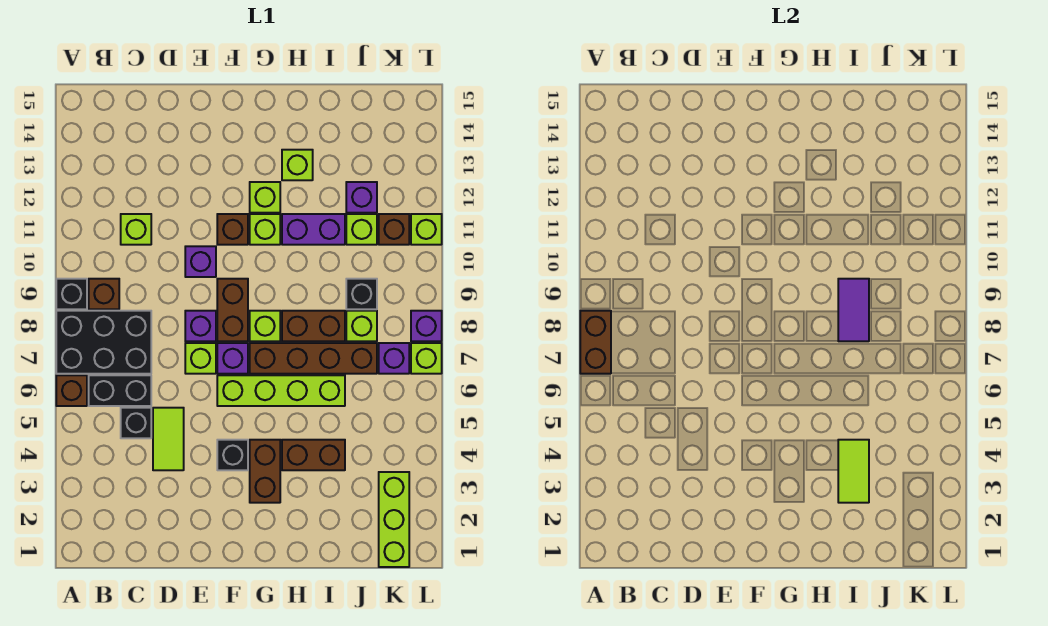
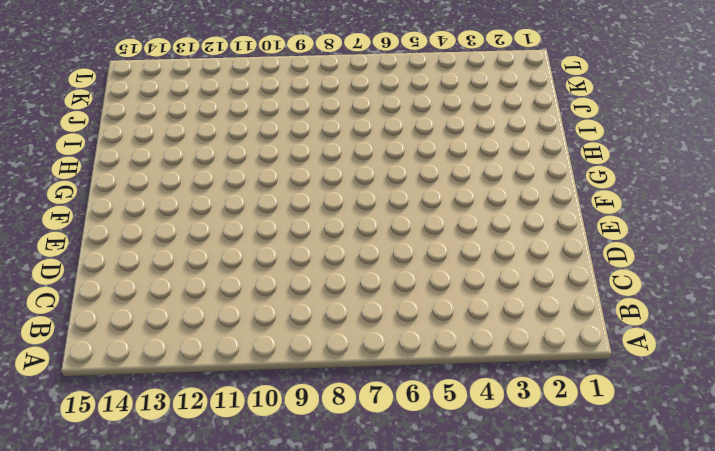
none -> brown brick A6 level 1
none -> black brick A7:C8 level 1
none -> black brick A9 level 1
none -> black brick B6:C6 level 1

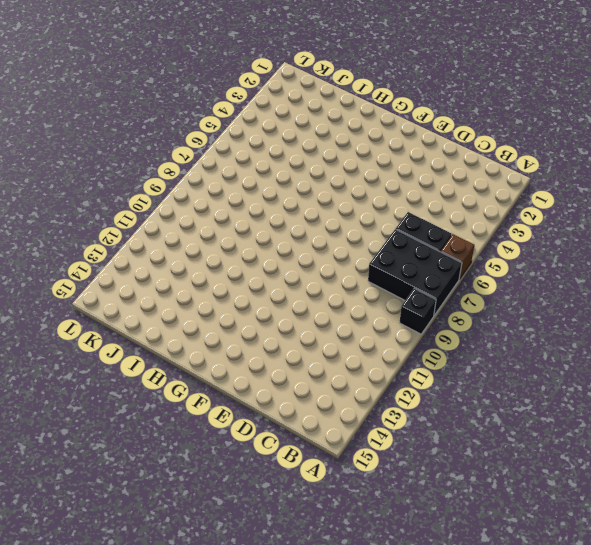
none -> brown brick B9 level 1
none -> black brick C5 level 1
none -> lime brick C11 level 1
none -> lime tile D4:D5 level 1

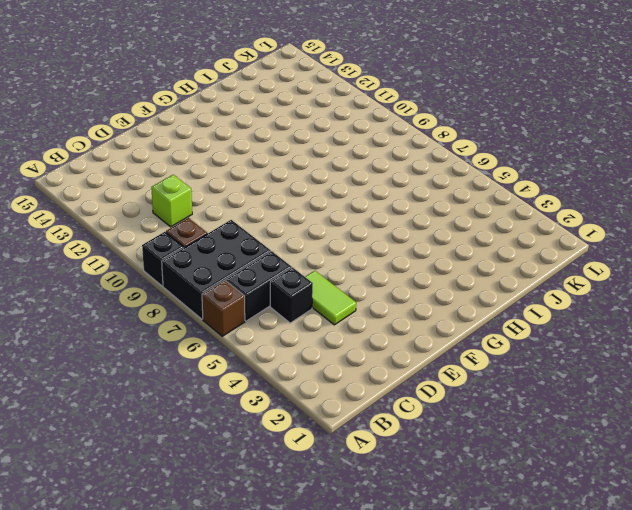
none -> lime brick E7 level 1
none -> purple brick E8 level 1
none -> purple brick E10 level 1
none -> black brick F4 level 1

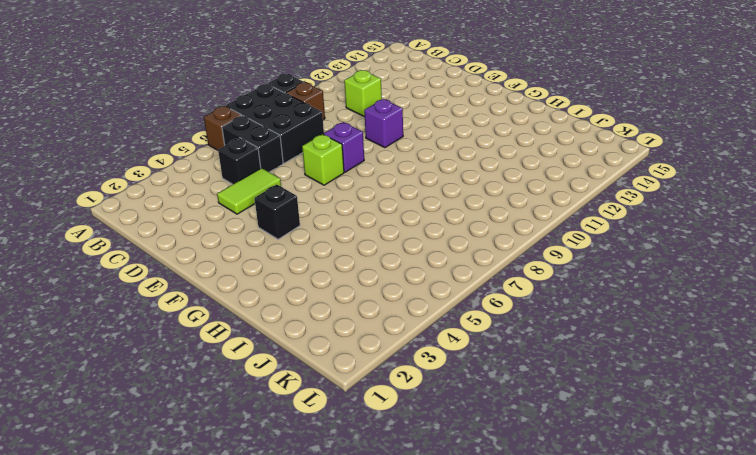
none -> lime brick F6:I6 level 1
none -> purple brick F7 level 1
none -> brown brick F8:F9 level 1
none -> brown brick F11 level 1

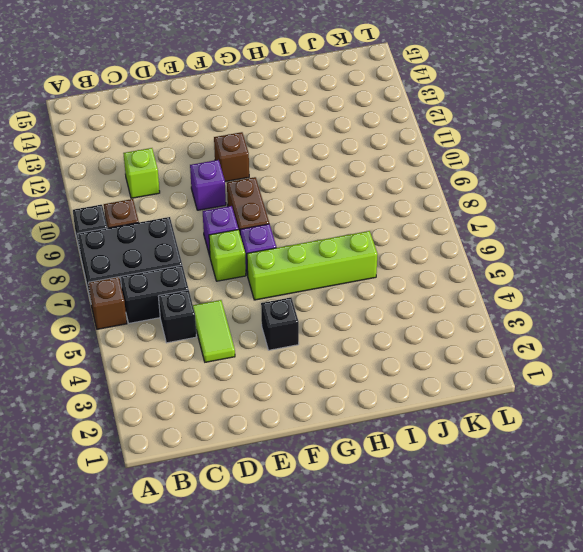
none -> brown brick G3:G4 level 1
none -> brown brick G7:J7 level 1
none -> lime brick G8 level 1
none -> lime brick G11 level 1

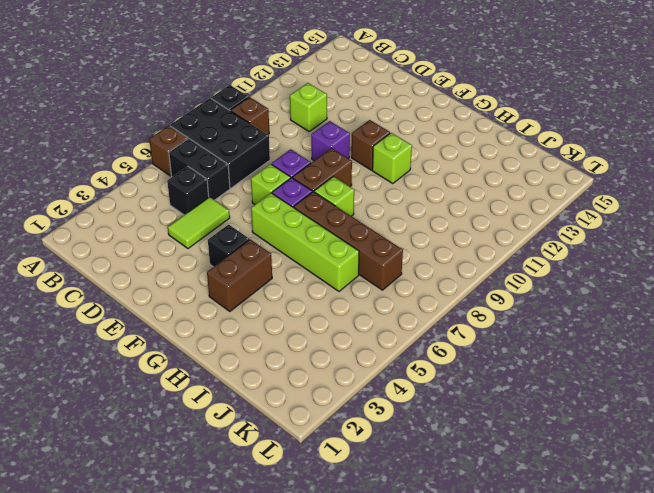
none -> lime brick G12 level 1
none -> brown brick H4:I4 level 1
none -> brown brick H8:I8 level 1
none -> purple brick H11:I11 level 1

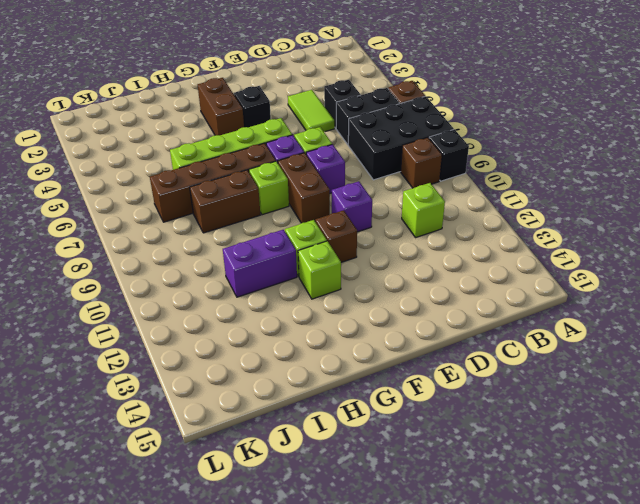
none -> brown brick H4:I4 level 1
none -> lime brick H13 level 1
none -> lime brick J8 level 1
none -> black brick J9 level 1

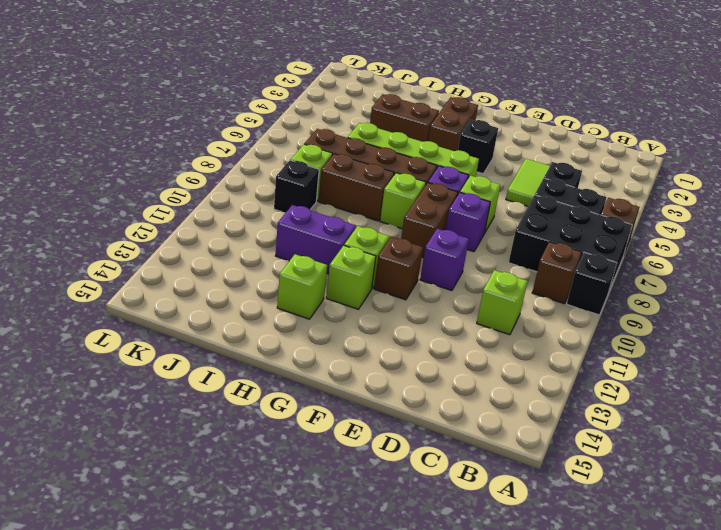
none -> lime brick J11 level 1
none -> purple brick J12 level 1
none -> lime brick K1:K3 level 1
none -> purple brick K7 level 1

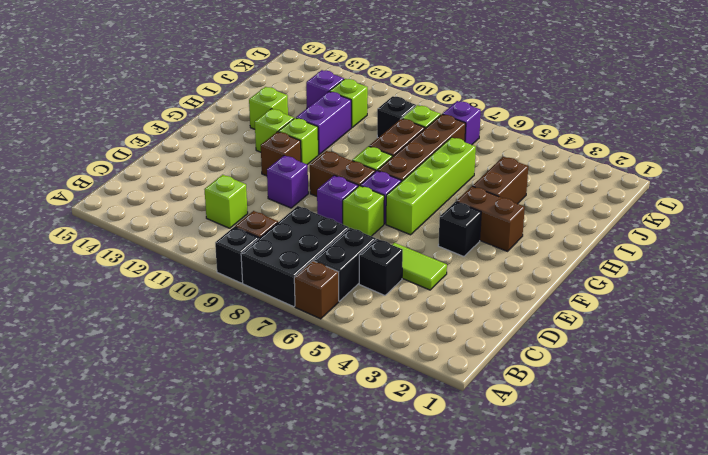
none -> lime brick K1:K3 level 1
none -> brown brick K11 level 1
none -> lime brick L7 level 1
none -> purple brick L8 level 1

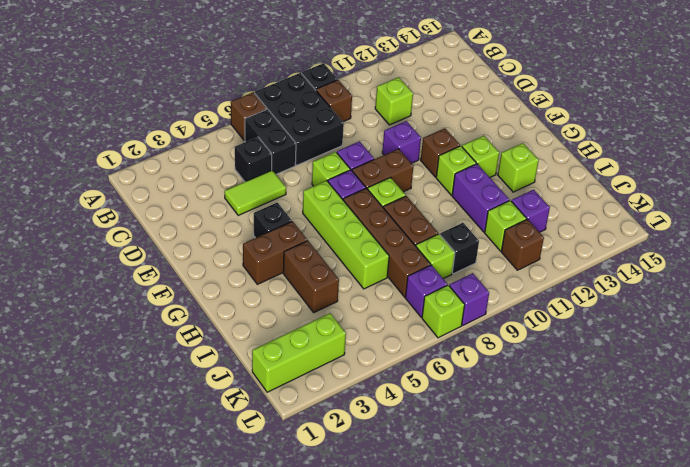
none -> lime brick L11 level 1
none -> brown brick A7:A8 level 2
none -> lime tile I3:I4 level 2
none -> purple tile I8:I9 level 2

